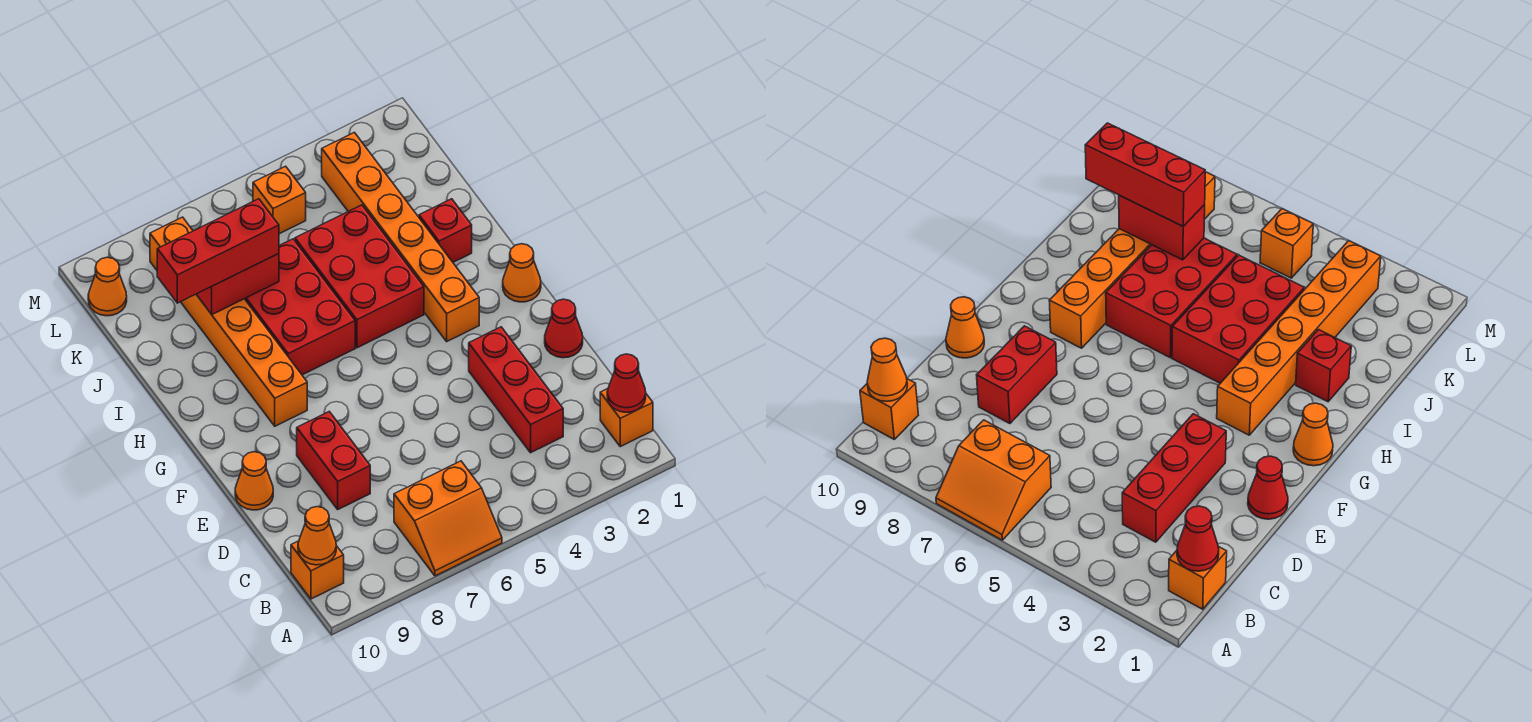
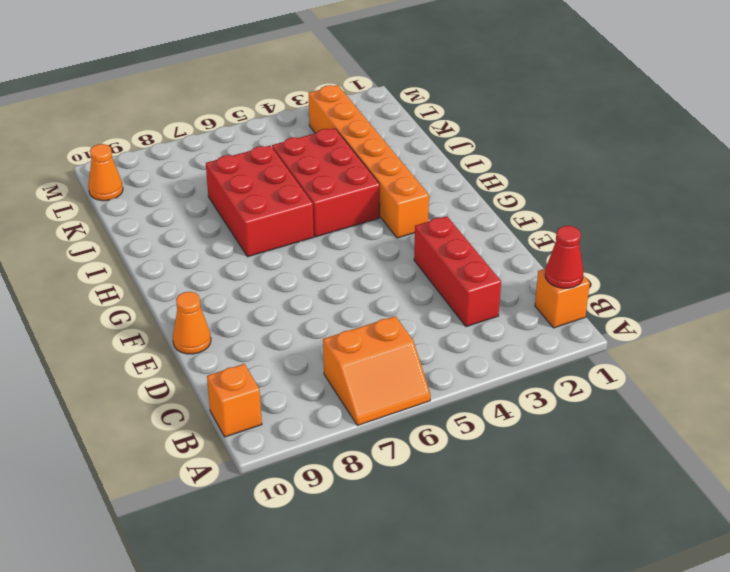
none -> red brick D8:E8 level 1
none -> red cone E1 level 1
none -> orange cone G1 level 1

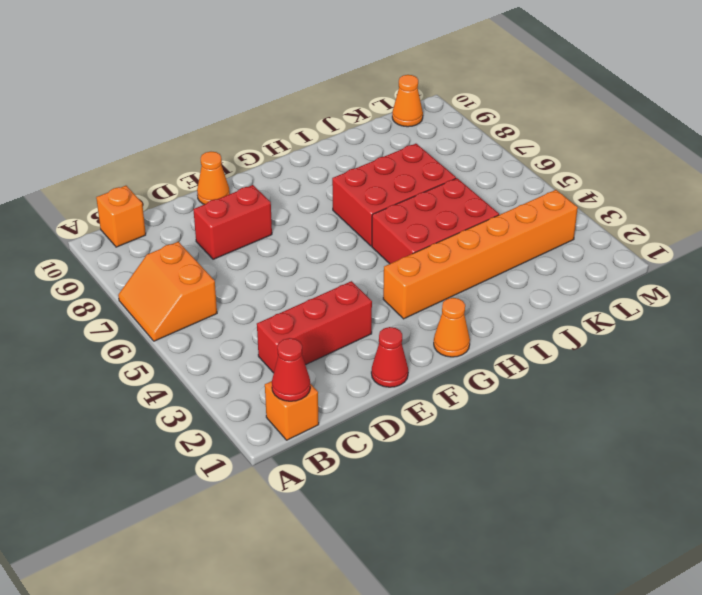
none -> orange brick G8:L8 level 1
none -> red brick I2 level 1
none -> orange brick L5 level 1

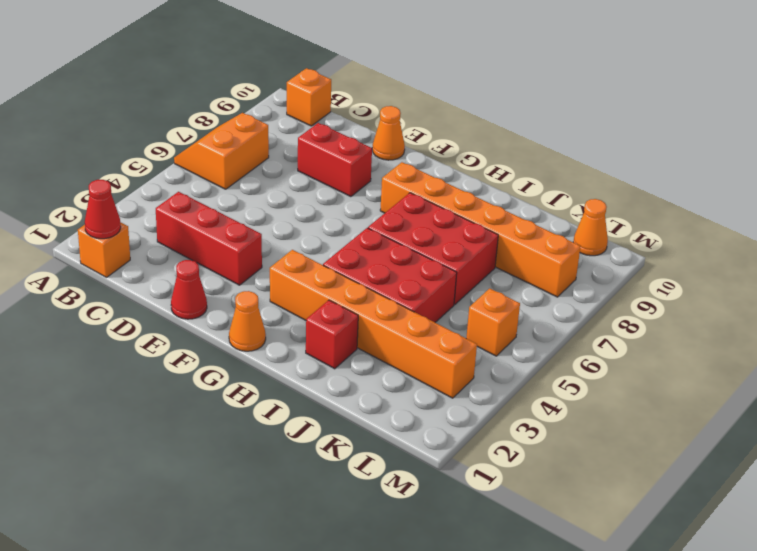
none -> orange cone B10 level 2
none -> red brick J7:J8 level 2
none -> red brick J7:J9 level 3

